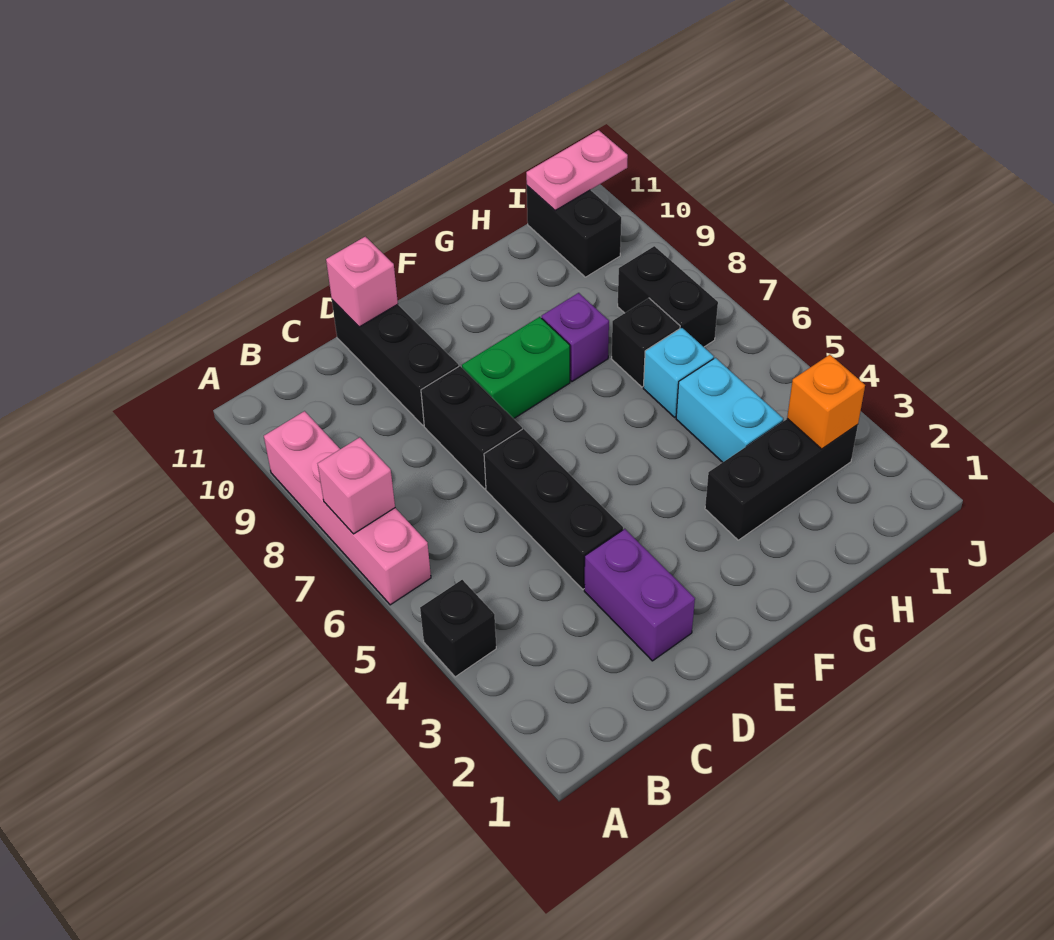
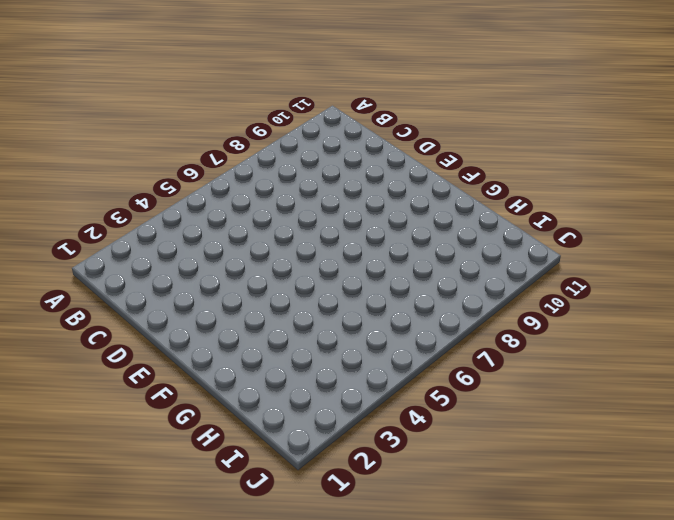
none -> black brick A4 level 1
none -> pink brick A6:A9 level 1
none -> purple brick D2:D3 level 1

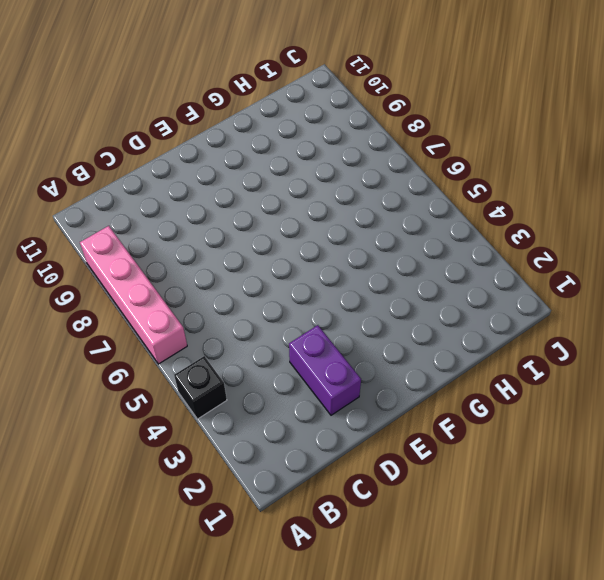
none -> black brick D4:D6 level 1
none -> black brick D7:D8 level 1
none -> black brick D9:D11 level 1

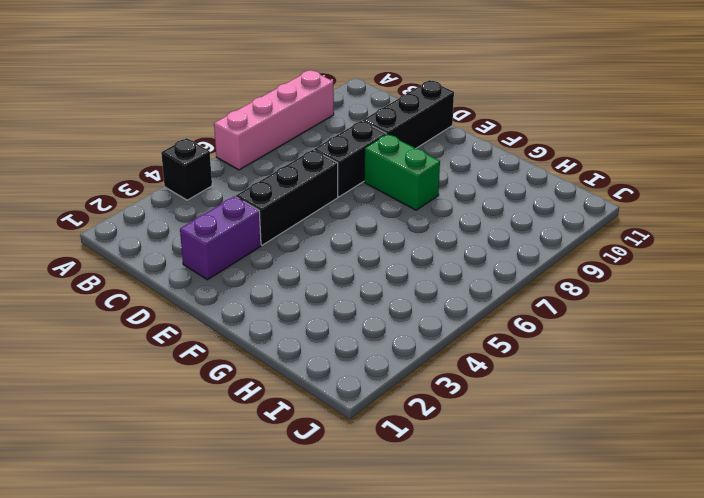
none -> black brick G3:I3 level 1
none -> purple brick G8 level 1
none -> cyan brick H4:H5 level 1

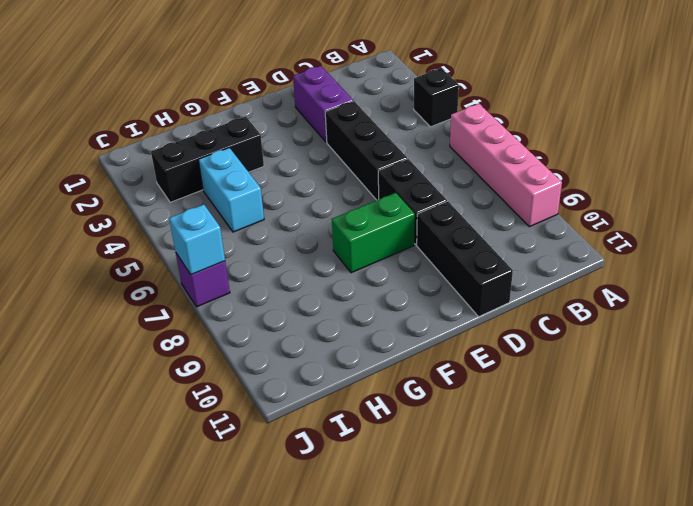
purple brick J7 level 1 -> purple brick G8 level 1
cyan brick J7 level 2 -> cyan brick H6 level 1
none -> black brick H7 level 1
none -> black brick I7:I8 level 1
none -> black brick I10:I11 level 1

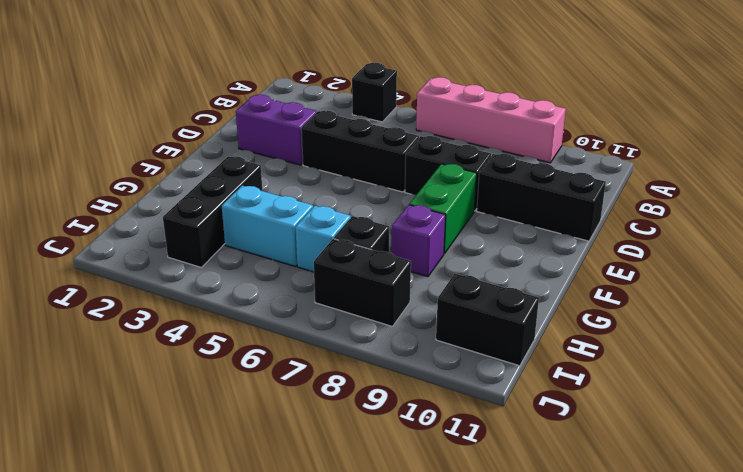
none -> pink brick A7 level 2
none -> pink brick D11 level 2
none -> orange brick I3 level 2

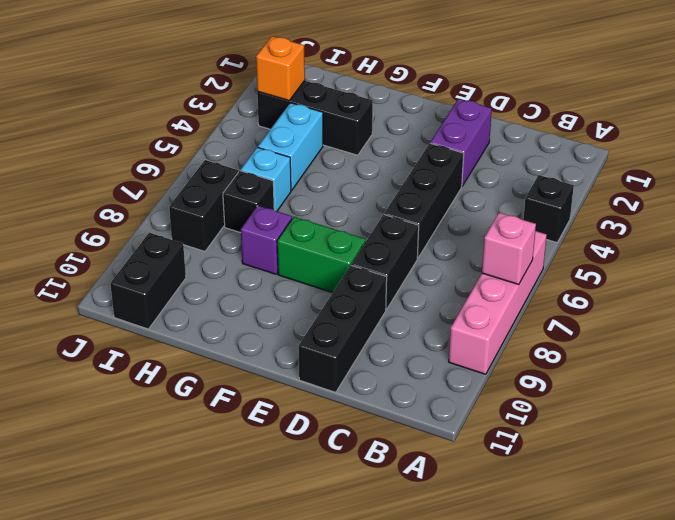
none -> pink brick D11 level 2
none -> pink plate I11:J11 level 2

